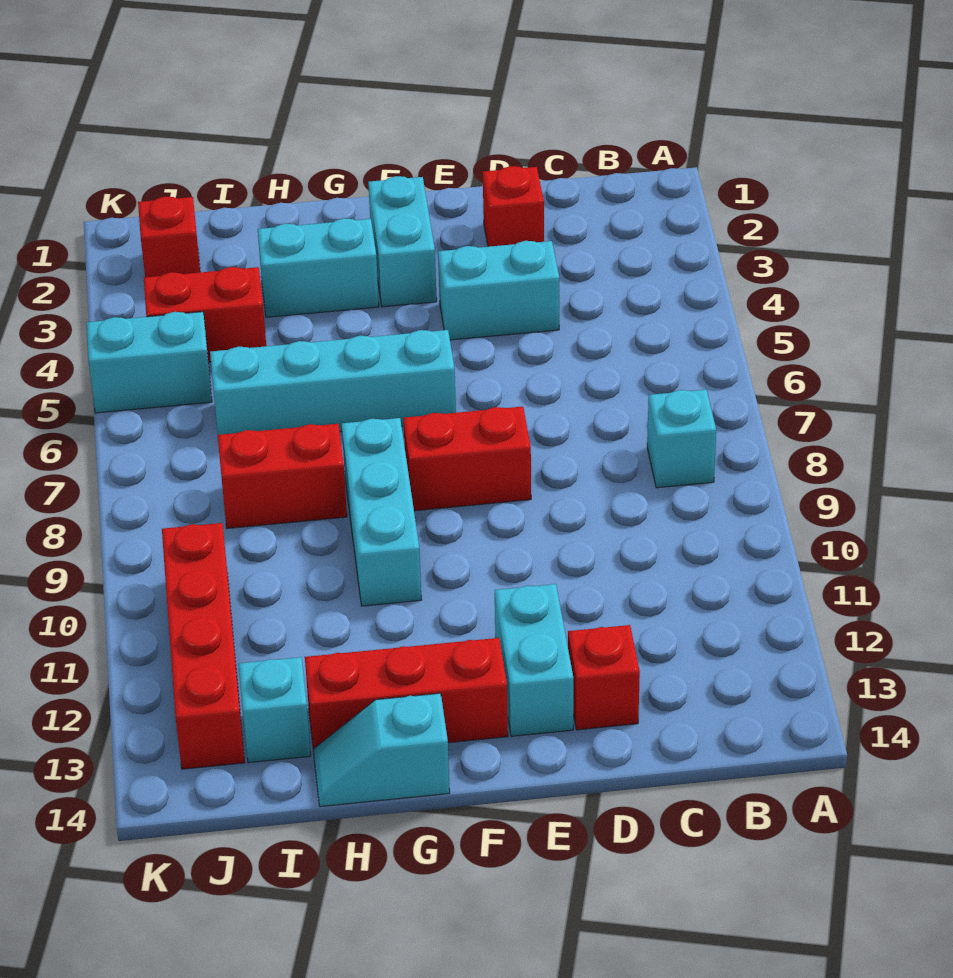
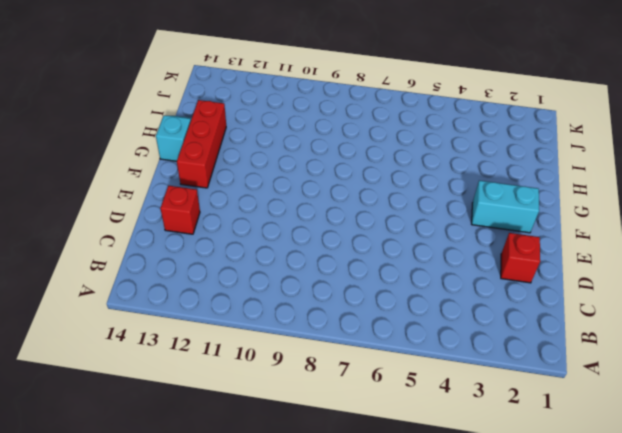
none -> cyan brick B8 level 1
none -> cyan brick D4:E4 level 1
none -> red brick E8:F8 level 1

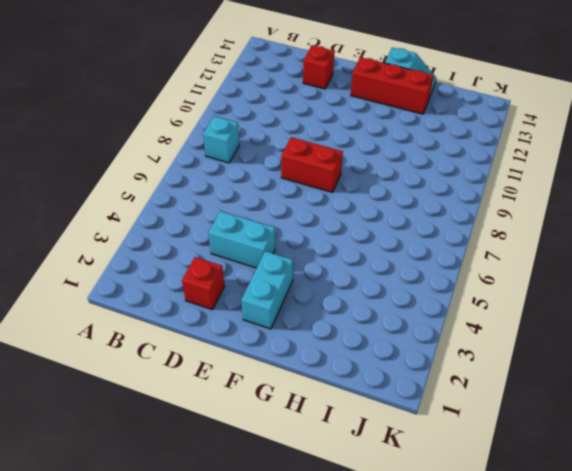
none -> cyan brick E12:E13 level 1
none -> cyan brick F6:I6 level 1
none -> cyan brick G3:H3 level 1

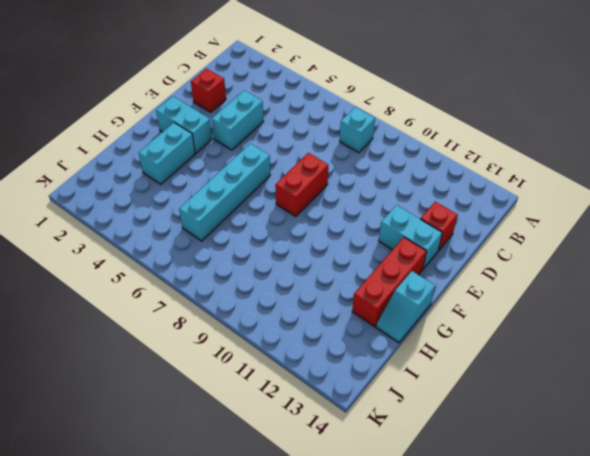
none -> cyan brick G8:G10 level 1
none -> red brick H8:I8 level 1
none -> red brick I4:J4 level 1

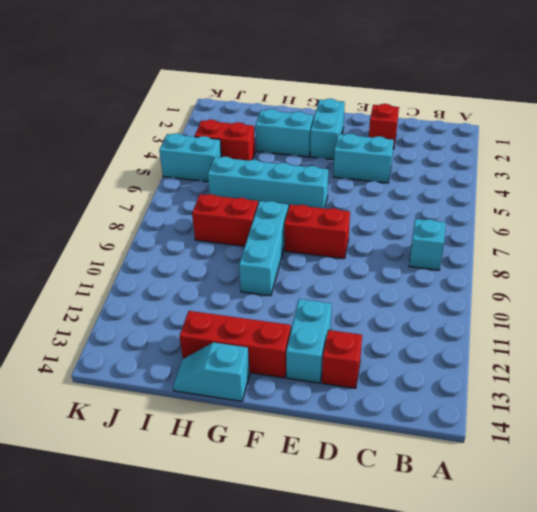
none -> cyan brick I13 level 1
none -> red brick J2 level 1
none -> red brick J10:J13 level 1

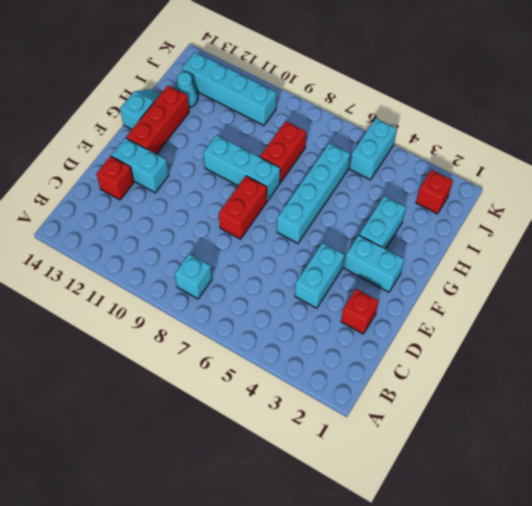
cyan cone I13 level 1 -> cyan brick I13 level 1
cyan brick J10:J13 level 1 -> red brick J10:J13 level 1
none -> red brick I4:J4 level 1

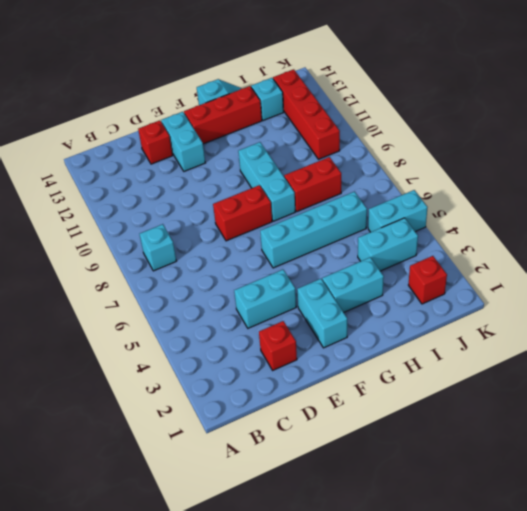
cyan brick I4:J4 level 1 -> red brick I4:J4 level 1

